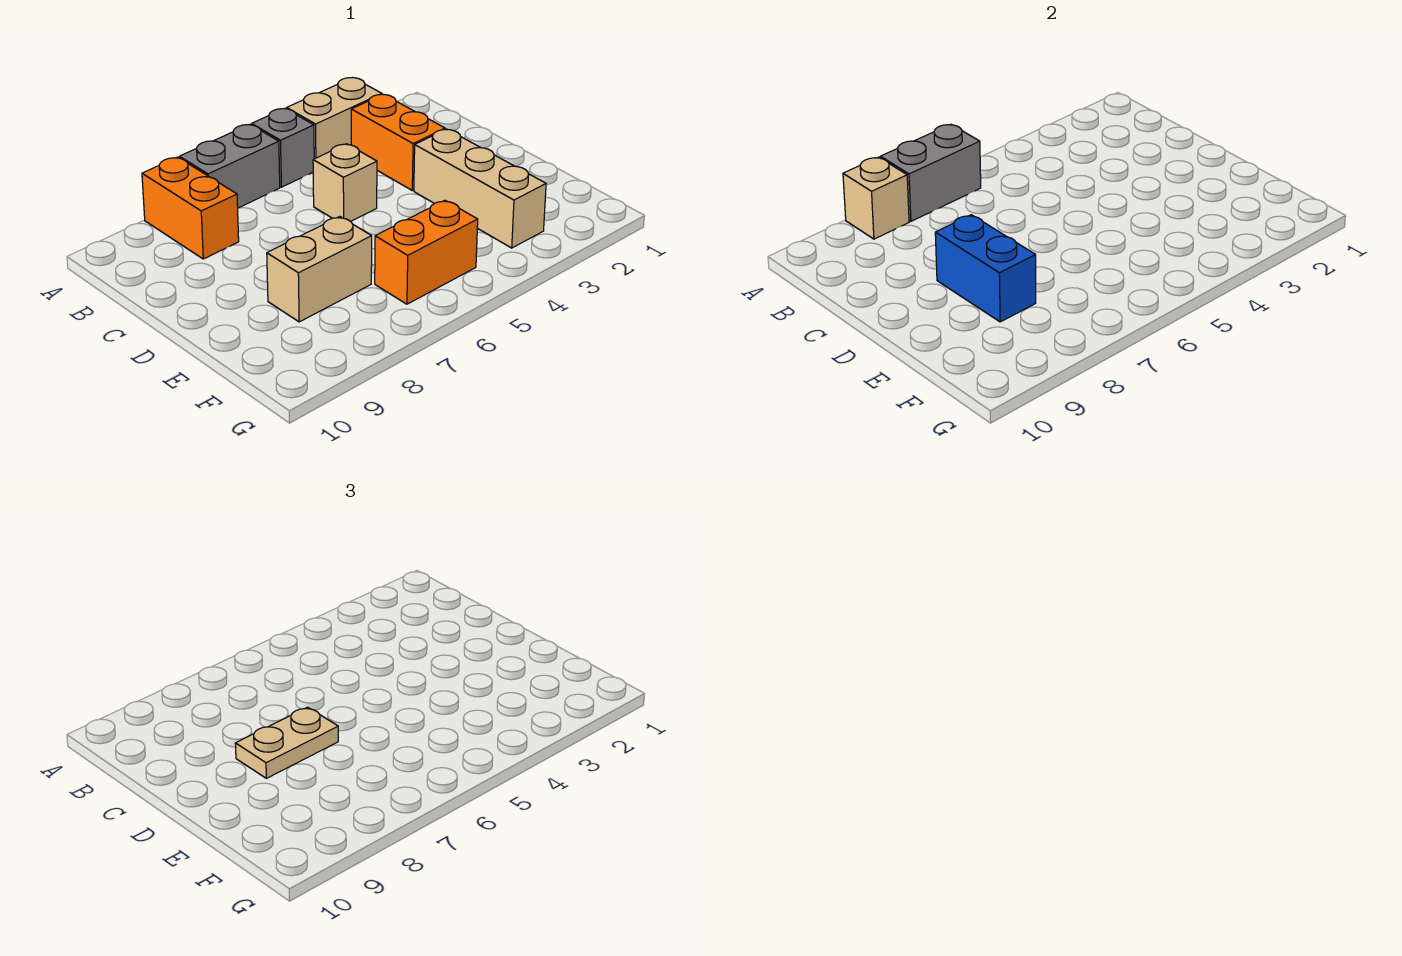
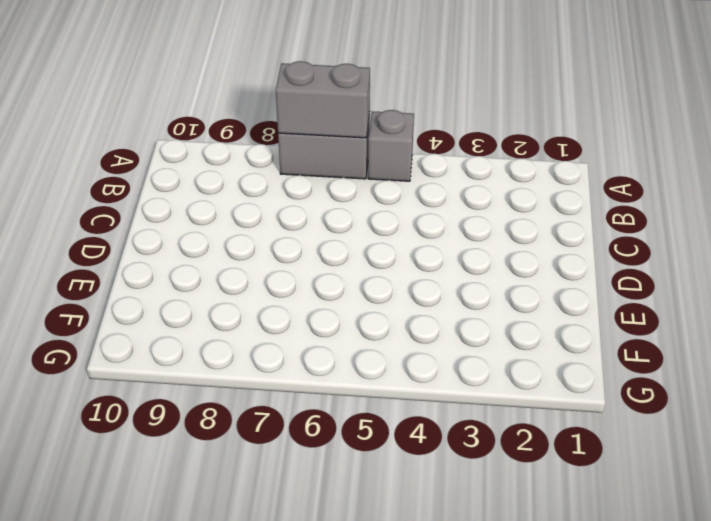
none -> tan brick A3:A4 level 1
none -> orange brick A8:B8 level 1
none -> orange brick B3:C3 level 1

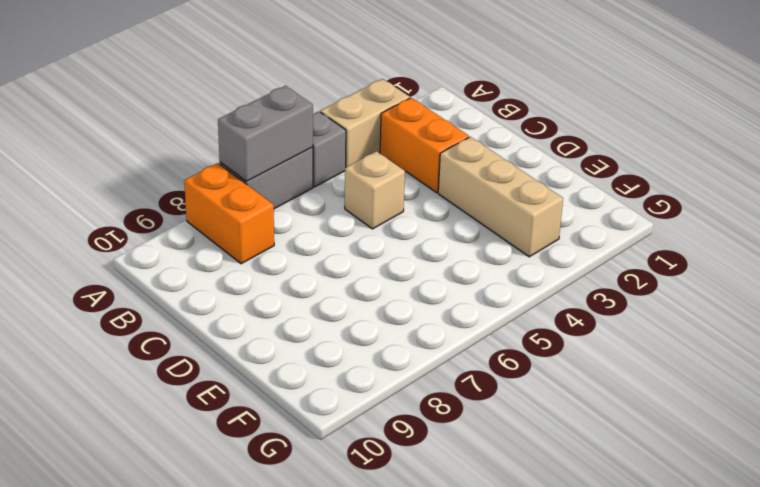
none -> tan brick E7:E8 level 1
none -> orange brick F5:F6 level 1
none -> tan brick A8 level 2

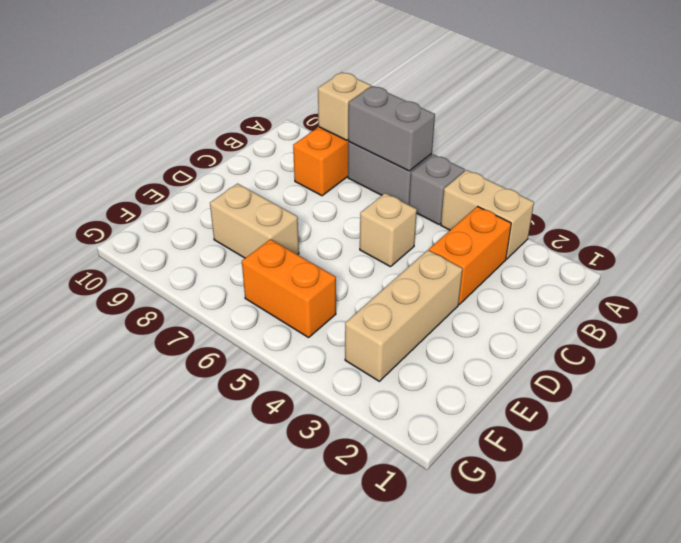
none -> blue brick D8:E8 level 2
none -> tan plate D7:D8 level 3

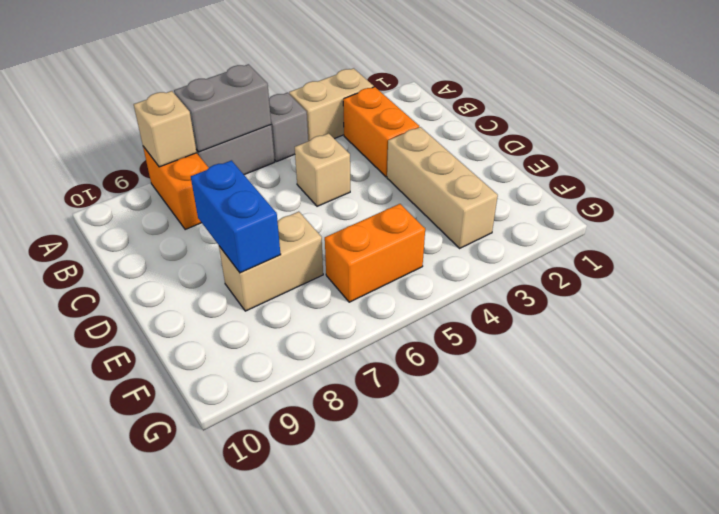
none -> tan plate D7:D8 level 3

